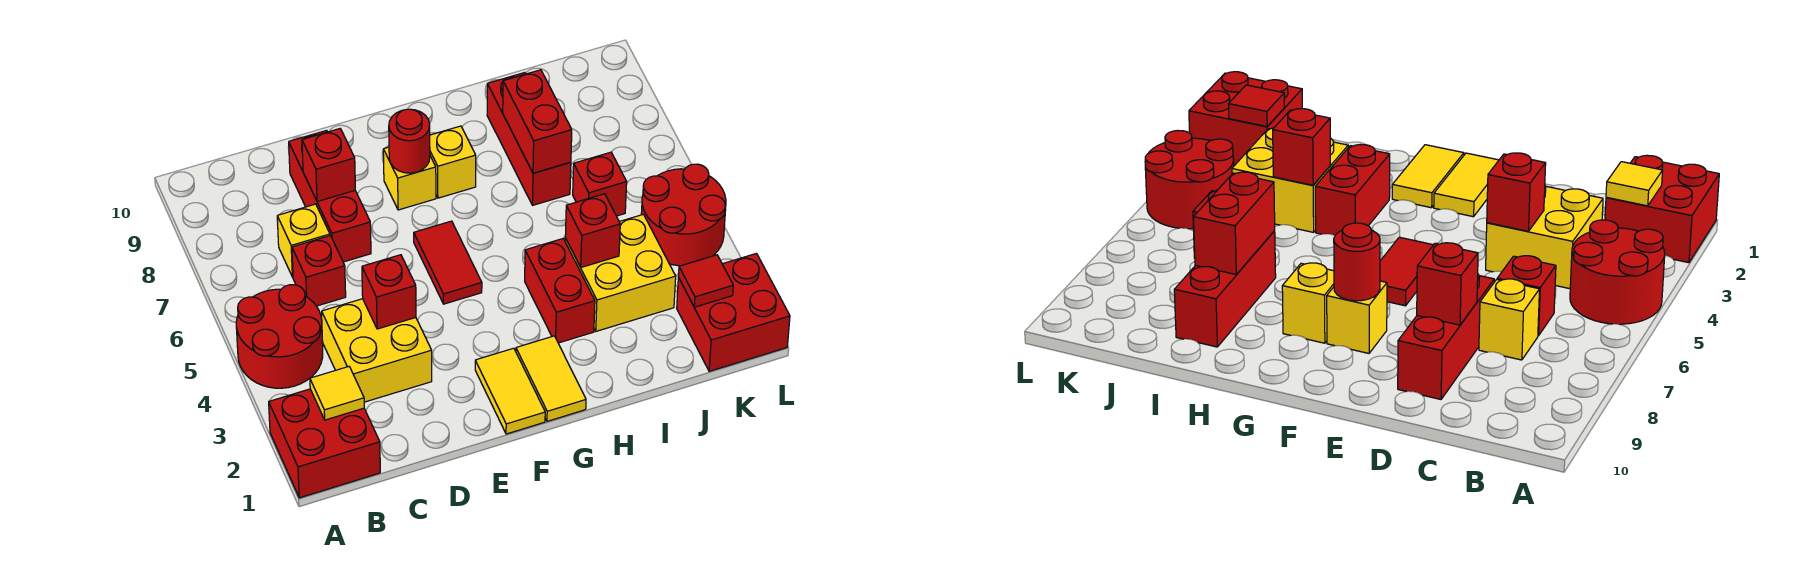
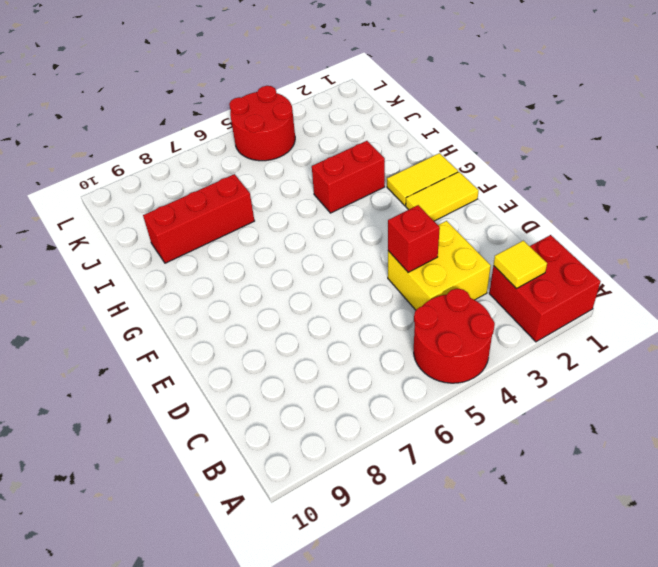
none -> red brick C6 level 1
none -> yellow brick C7 level 1
none -> red brick D7:D9 level 1

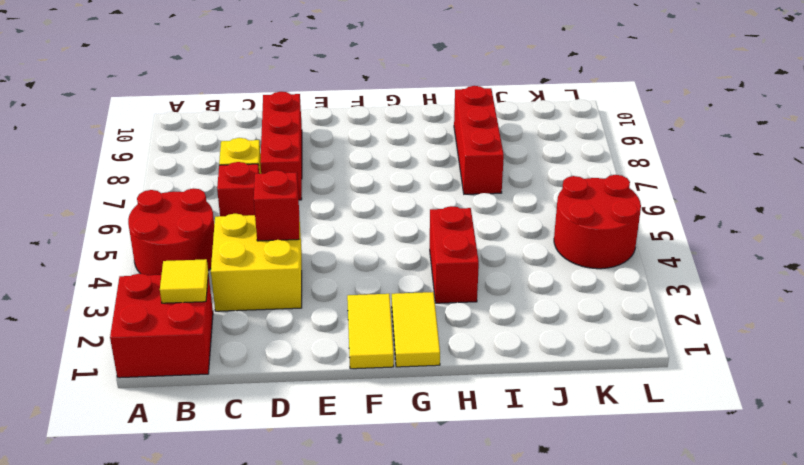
none -> red tile F5:F6 level 1
none -> yellow brick F8 level 1
none -> yellow brick G8 level 1

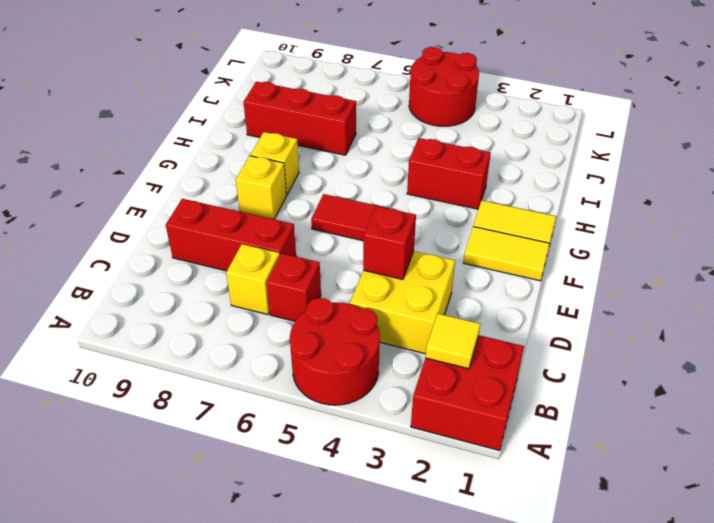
none -> yellow brick I3:J4 level 1
none -> red brick J6 level 1
none -> red brick K1:L2 level 1

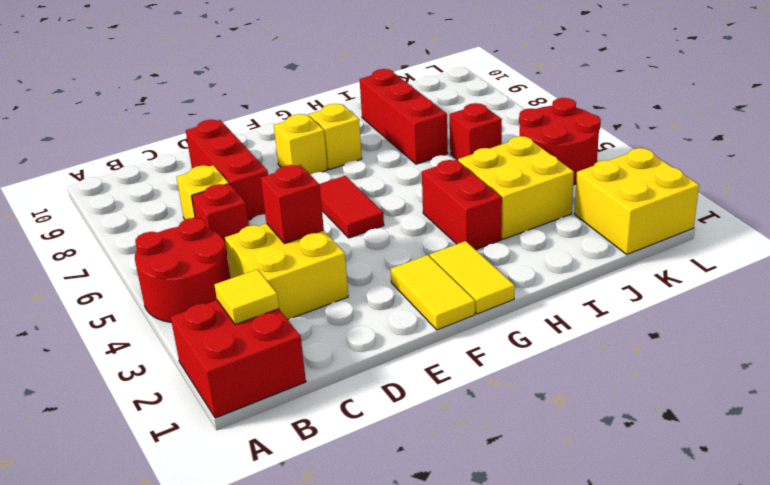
yellow brick K1:L2 level 1 -> red brick K1:L2 level 1
none -> red brick D8 level 2
none -> red round brick F8 level 2
none -> red brick I4 level 2

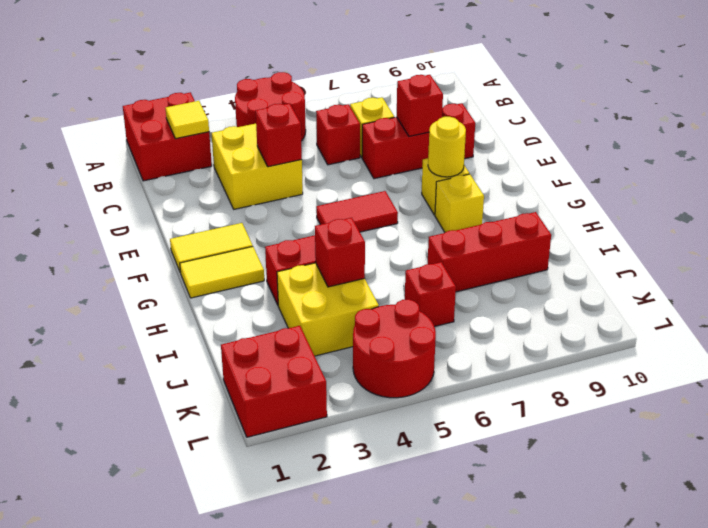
yellow round brick F8 level 2 -> red round brick F8 level 2
none -> red brick I7:I8 level 2
none -> red tile K2 level 2

